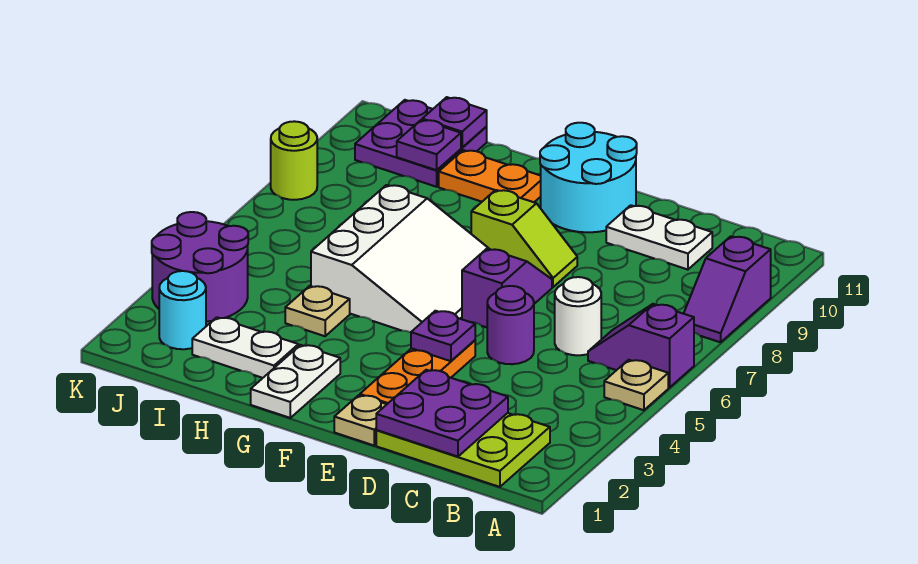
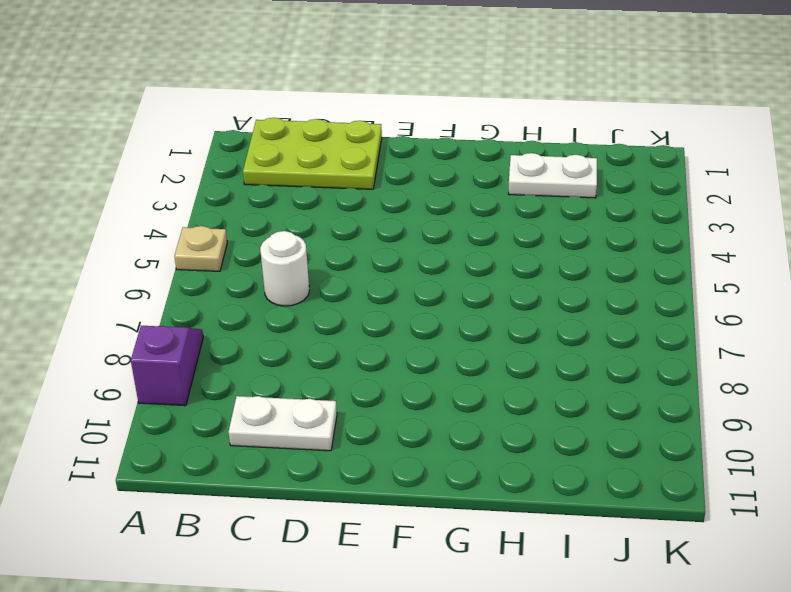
none -> purple slope A6:B6 level 1 top A
none -> purple round brick D5 level 1
none -> tan plate E1 level 1

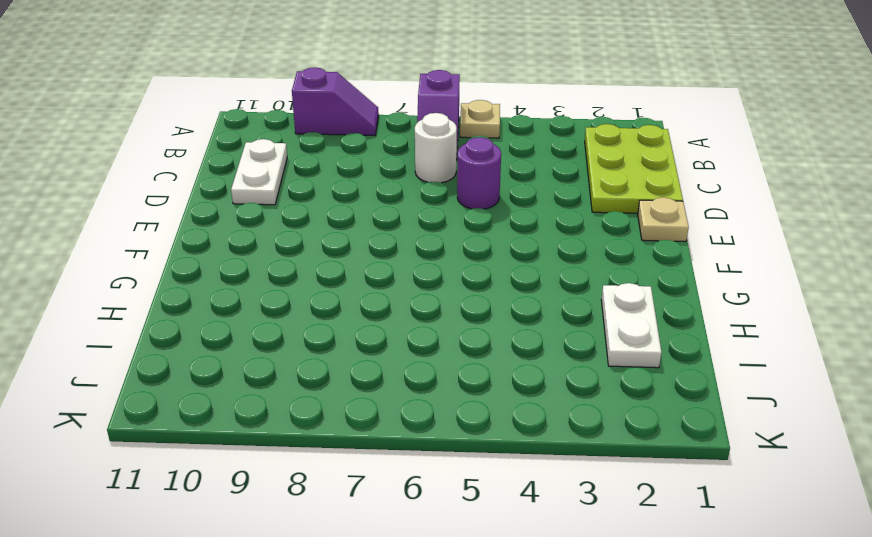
none -> orange plate E2:E4 level 1
none -> purple slope E6:E7 level 1 top 6
none -> lime slope E8:F8 level 1 top F

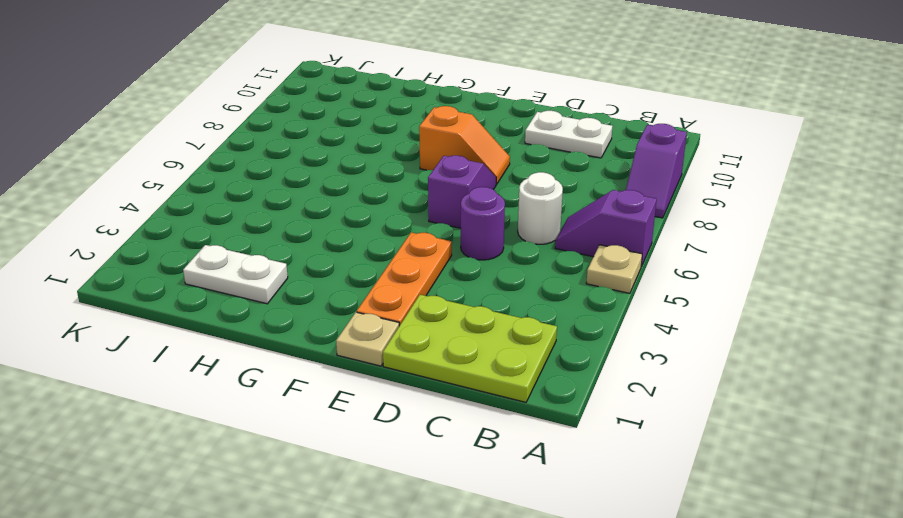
orange slope E8:F8 level 1 top F -> lime slope E8:F8 level 1 top F
none -> cyan round brick E10:F11 level 1
none -> white slope F5:H7 level 1 top H
none -> white plate G1:G2 level 1

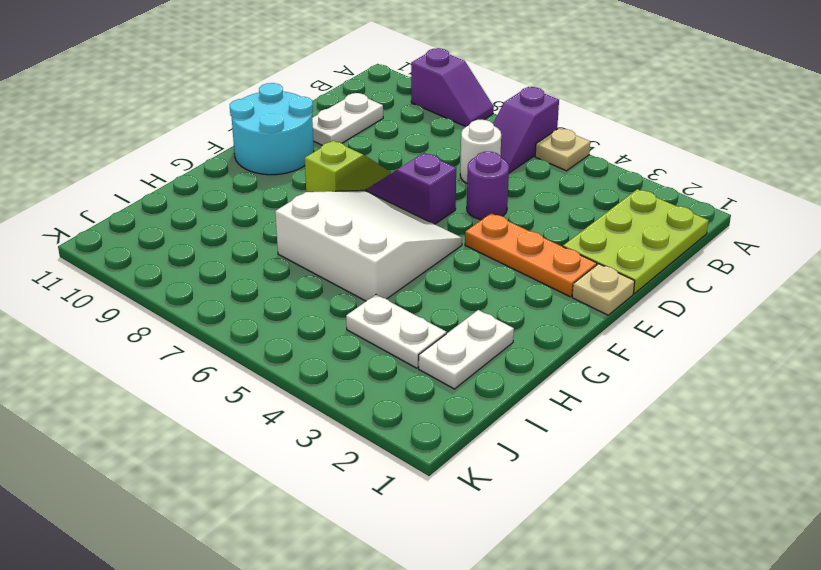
white plate I3:I4 level 1 -> white plate G1:G2 level 1
none -> orange plate G10:H10 level 1
none -> tan plate H4 level 1
none -> purple plate I10:J11 level 1

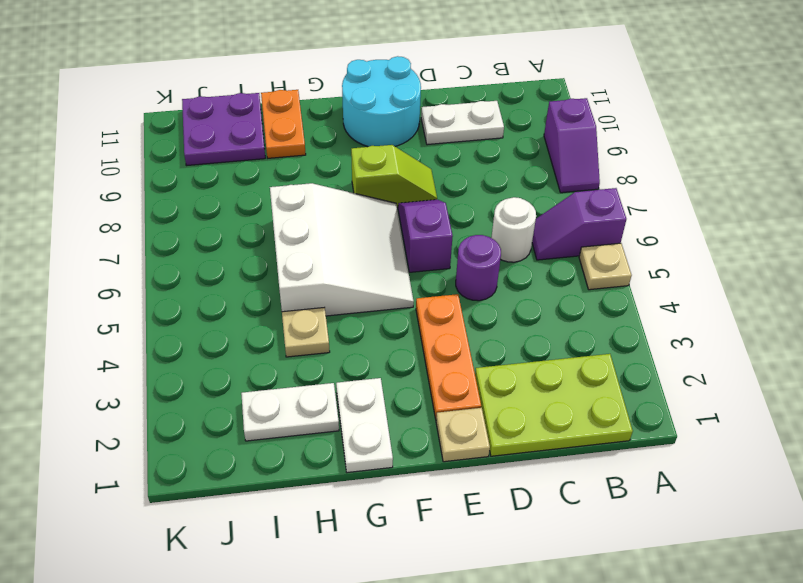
orange plate H10:H11 level 1 -> orange plate G10:H10 level 1
none -> cyan round brick J2 level 1
none -> purple round brick J3:K4 level 1
none -> lime round brick K8 level 1

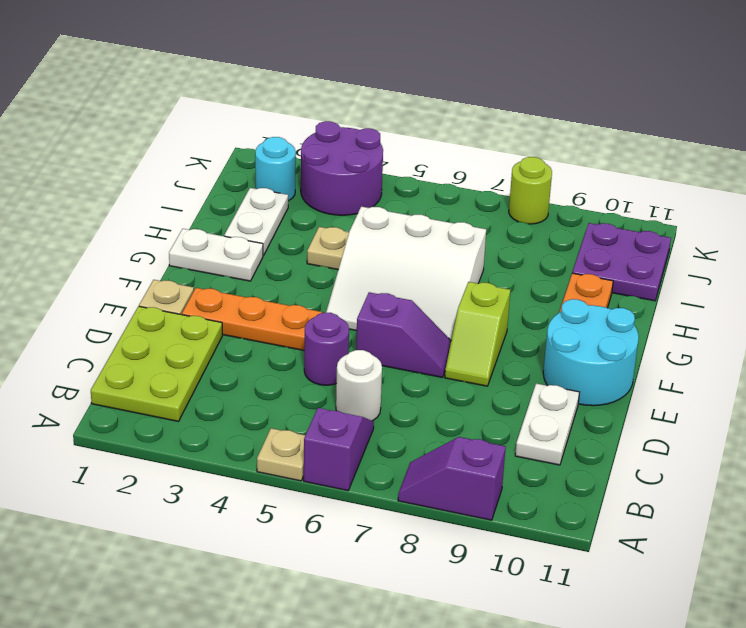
none -> purple plate C1:D2 level 2
none -> purple plate E4 level 2
none -> purple plate I10 level 2

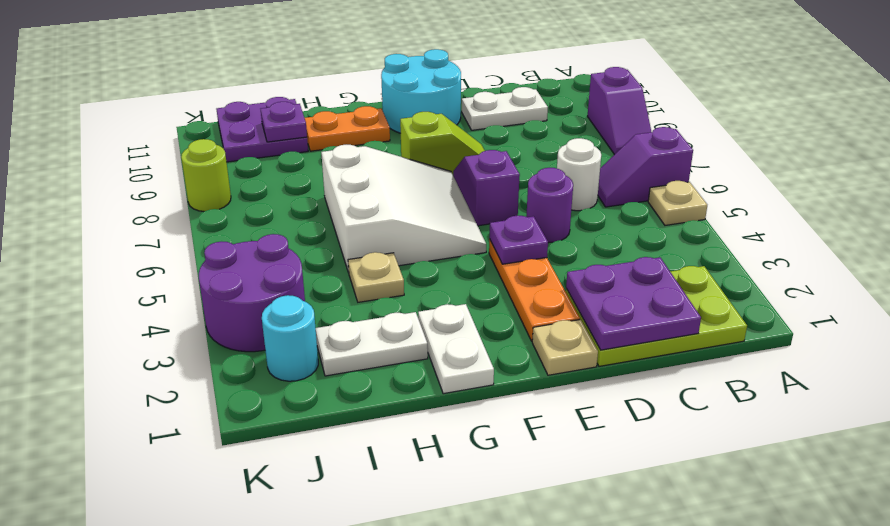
none -> purple plate I11 level 2

